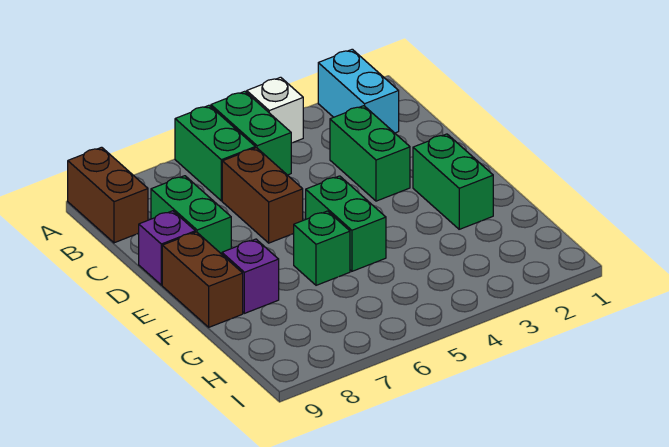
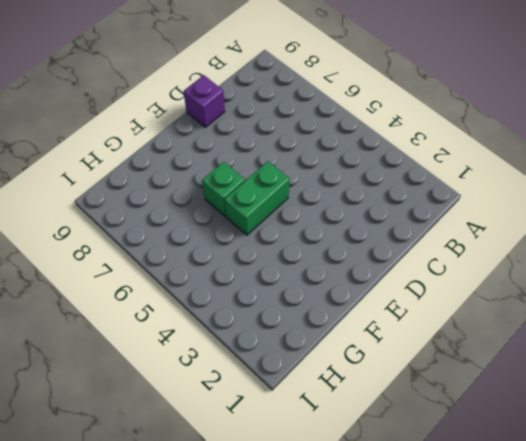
none -> cyan brick A2:B2 level 1
none -> white brick A4 level 1
none -> green brick A5:B5 level 1

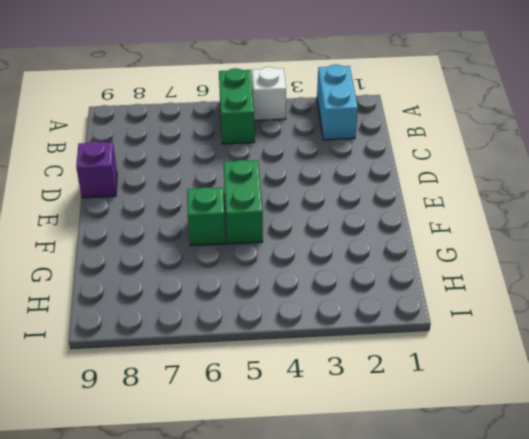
none -> green brick A6:B6 level 1
none -> brown brick A9:B9 level 1
none -> green brick C3:D3 level 1

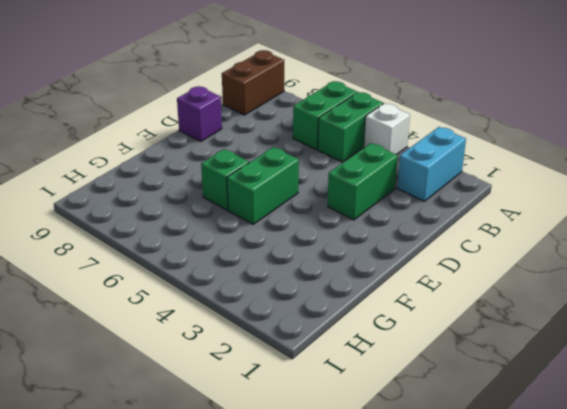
none -> brown brick C6:D6 level 1
none -> green brick C8:D8 level 1
none -> green brick E2:F2 level 1

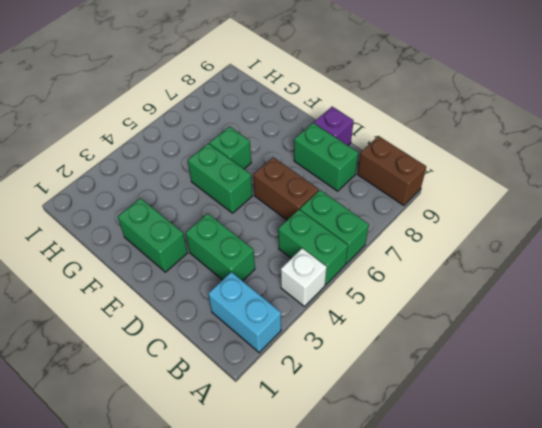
none -> brown brick E9:F9 level 1
none -> purple brick F8 level 1

